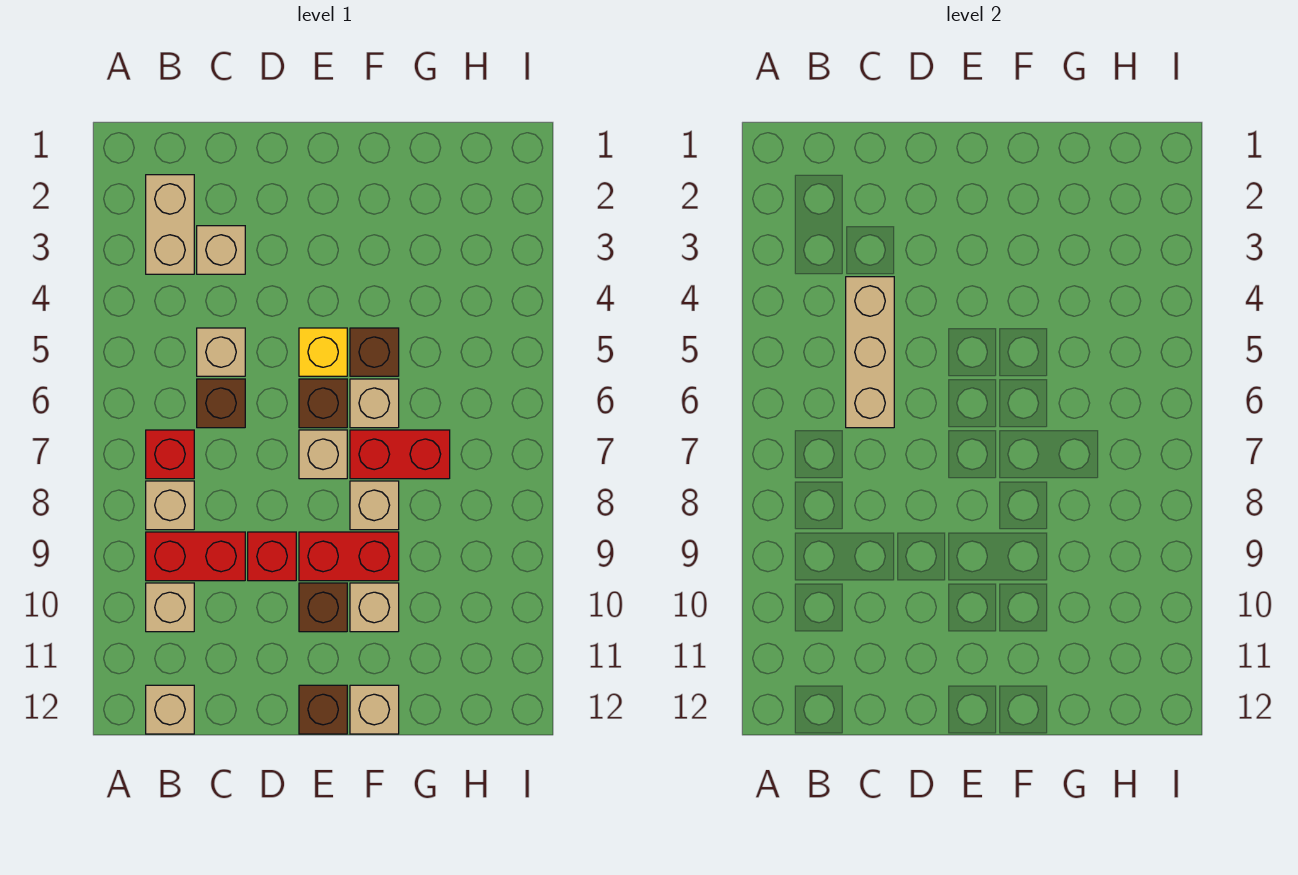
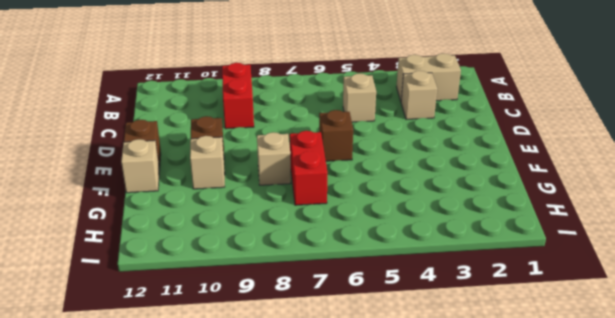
none -> red brick B7 level 1
none -> tan brick B8 level 1
none -> tan brick B10 level 1

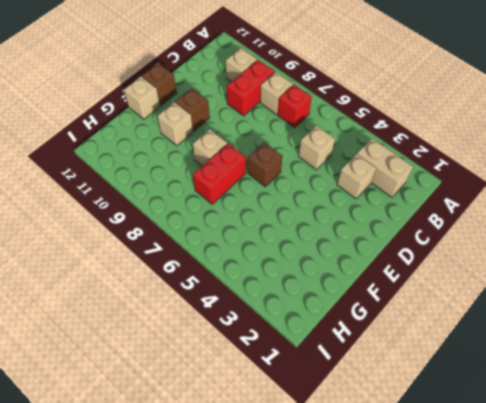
none -> tan brick B12 level 1
none -> brown brick C6 level 1
none -> red brick D9 level 1

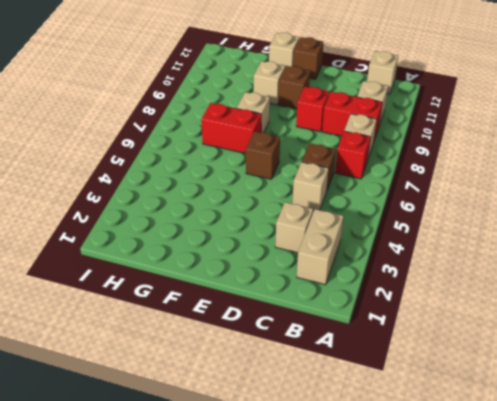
none -> yellow brick E5 level 1
none -> tan brick E7 level 1
none -> red brick E9:F9 level 1

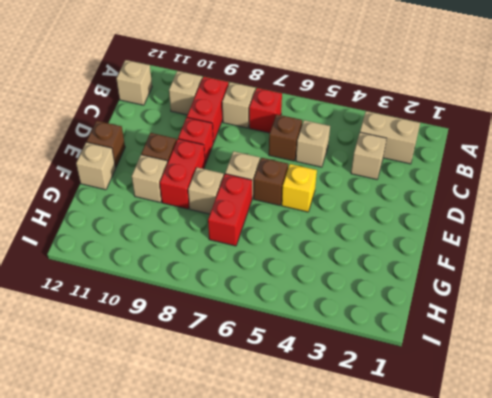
none -> brown brick F5 level 1
none -> tan brick F6 level 1
none -> tan brick C4:C6 level 2

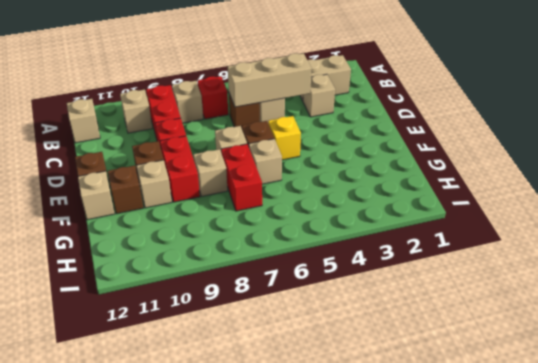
brown brick F11 level 1 -> brown brick F5 level 1

